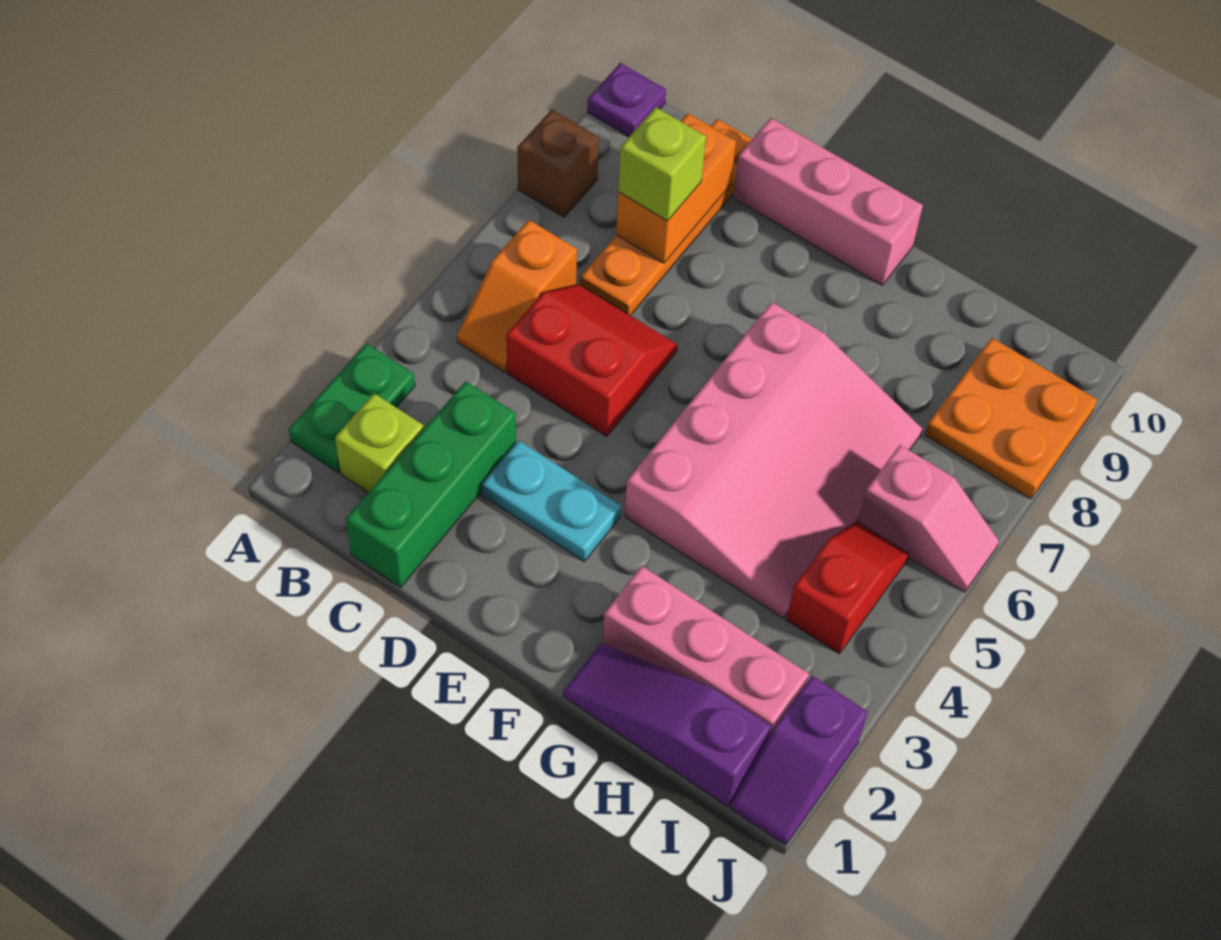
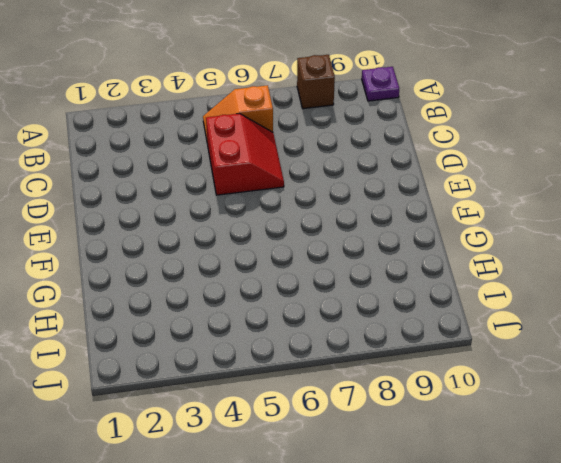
none -> green plate A2:A3 level 1
none -> lime brick B2 level 1
none -> green brick C1:C3 level 1

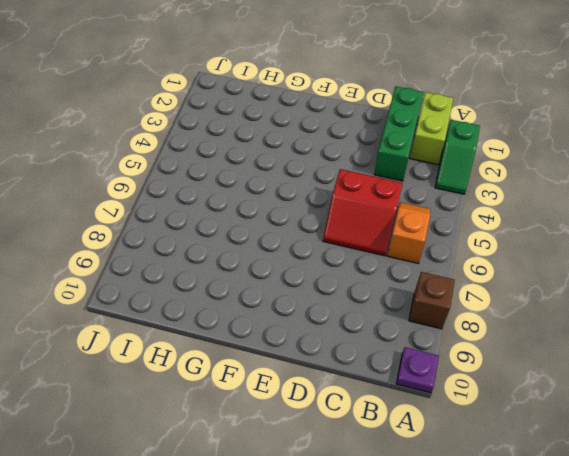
green slope A2:A3 level 1 top 2 -> green plate A2:A3 level 1
lime brick B1:B2 level 1 -> lime brick B2 level 1
none -> orange plate C7:C10 level 1
none -> cyan plate D3:E3 level 1
none -> pink brick D10:F10 level 1

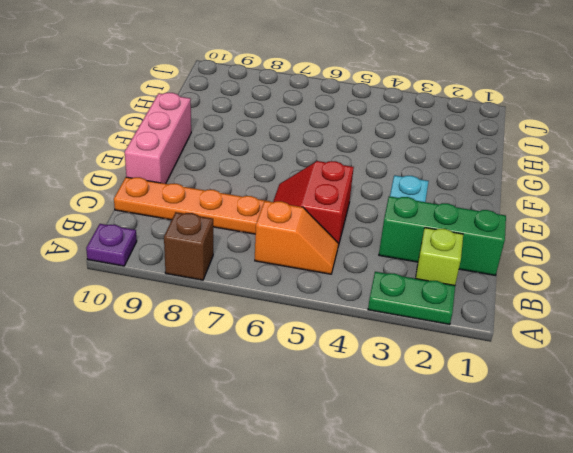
none -> pink slope F4:H7 level 1 top F
none -> purple slope G1:I1 level 1 top I
none -> pink brick G2:I2 level 1

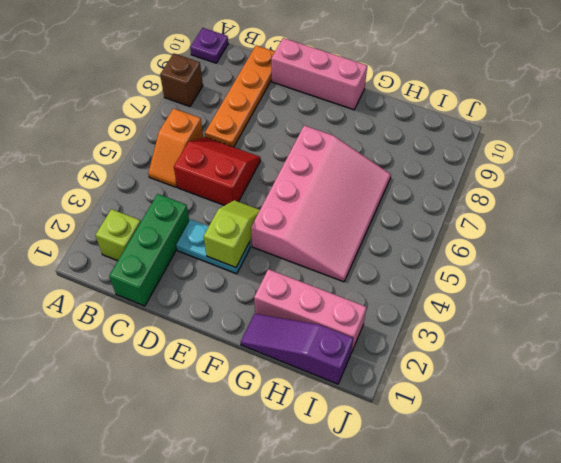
lime slope E3:E4 level 2 top 3 -> none
none -> green plate A2:A3 level 1
none -> red slope I4:I5 level 1 top 4
none -> pink slope I6:J6 level 1 top I

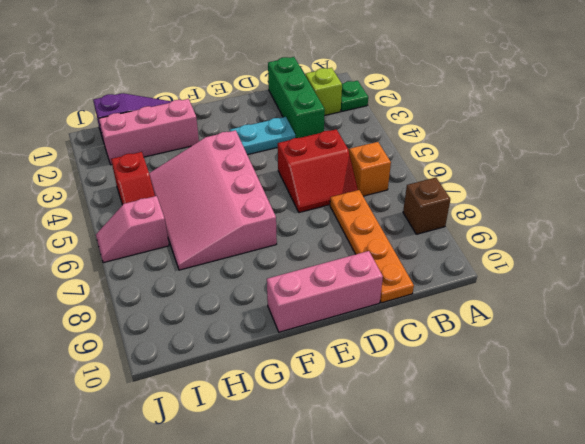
green plate A2 level 1 -> green plate A2:A3 level 1
none -> purple plate A10 level 1
none -> orange plate I8:J9 level 1
none -> purple slope J1:J2 level 1 top 2

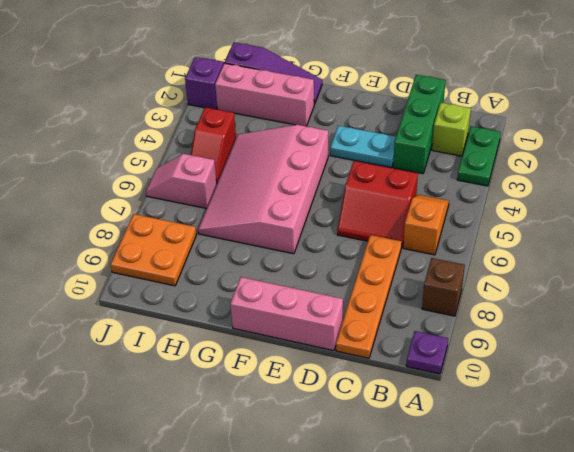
none -> orange brick C8:C9 level 2
none -> lime brick C8 level 3

